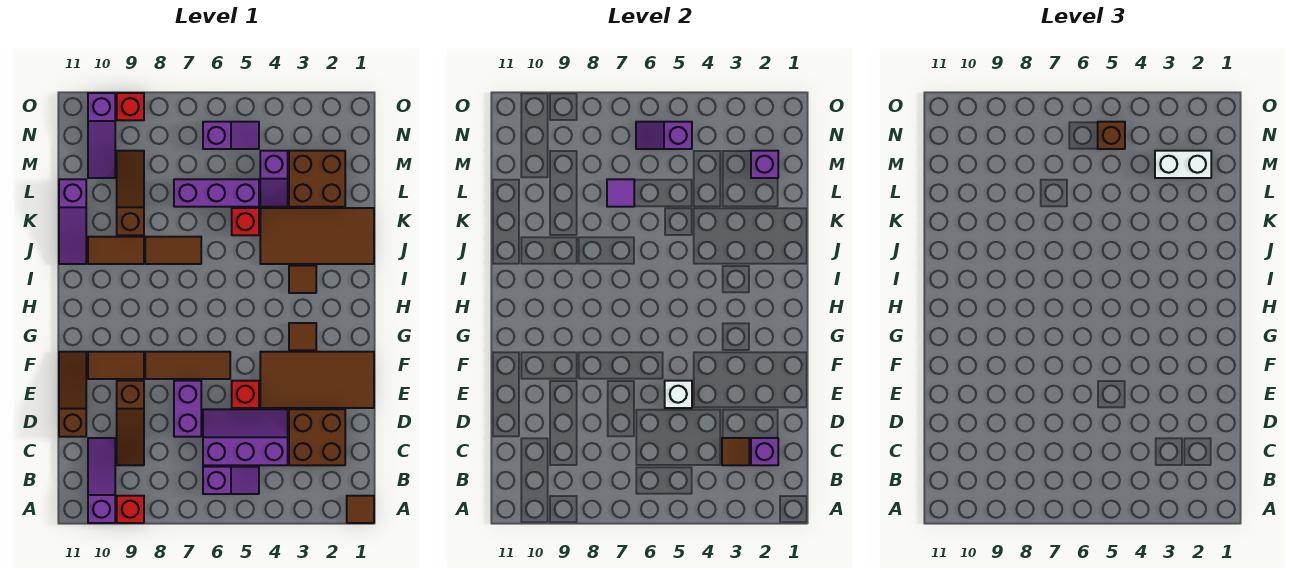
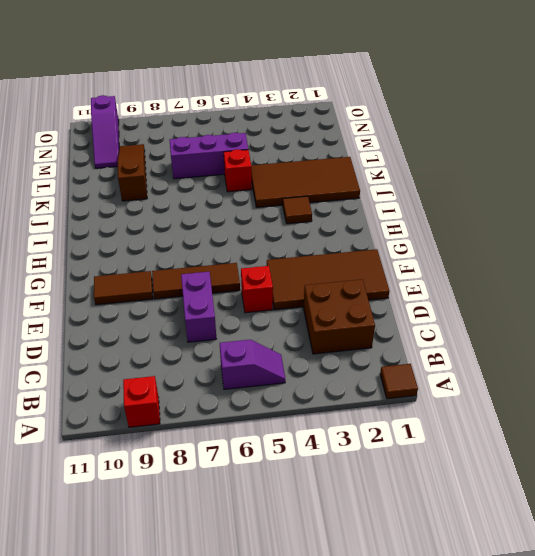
none -> purple slope A10:C10 level 1 top A
none -> purple slope C4:D6 level 1 top C
none -> brown slope C9:E9 level 1 top E
none -> brown slope D11:F11 level 1 top D

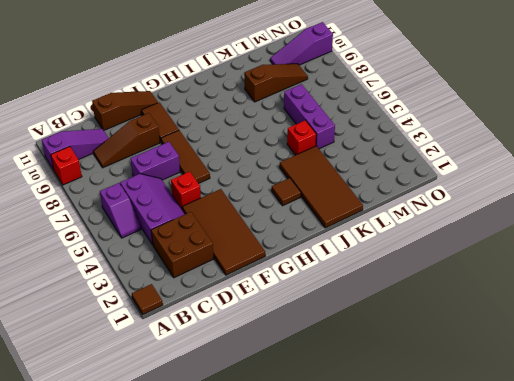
none -> brown tile G3 level 1
none -> brown tile J7:J8 level 1
none -> brown tile J9:J10 level 1
none -> purple slope J11:L11 level 1 top L

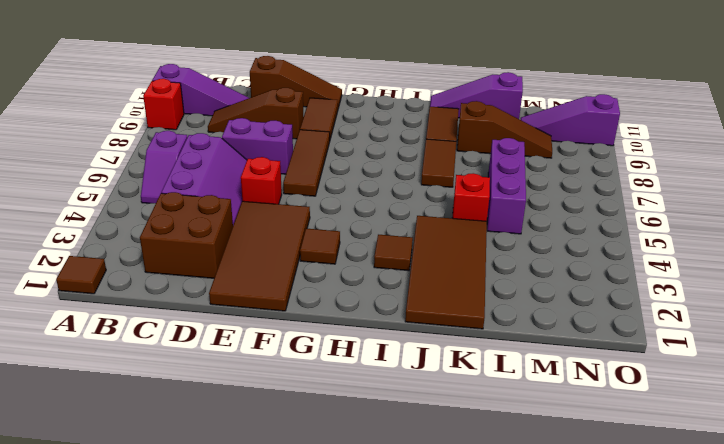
none -> brown brick L2:M3 level 1
none -> purple slope L4:M4 level 1 top M
none -> purple slope N5:N6 level 1 top 6
none -> red brick O9 level 1

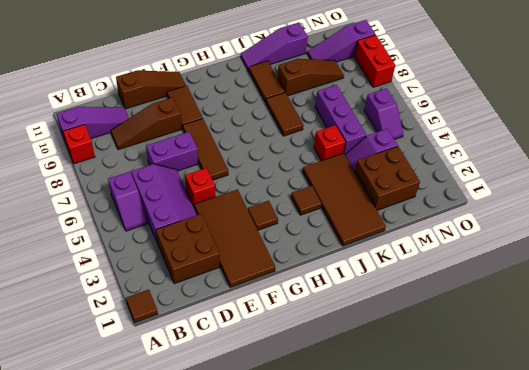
red brick O8:O9 level 1 -> red brick O9 level 1
none -> purple brick C2 level 2
none -> brown tile C3 level 2
none -> white brick E5 level 2
none -> purple tile L7 level 2

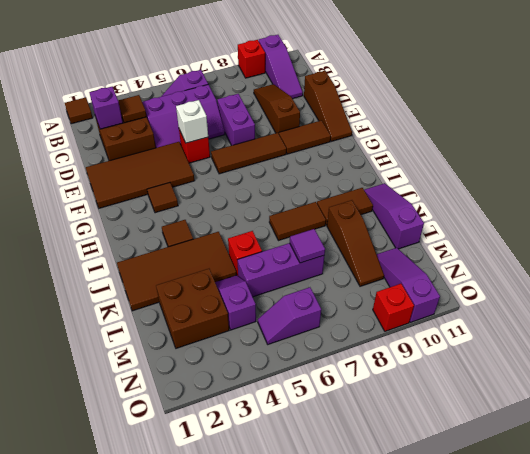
none -> purple brick M2 level 2
none -> purple slope N5:N6 level 2 top 5
none -> white brick M2:M3 level 3
none -> brown brick N5 level 3

